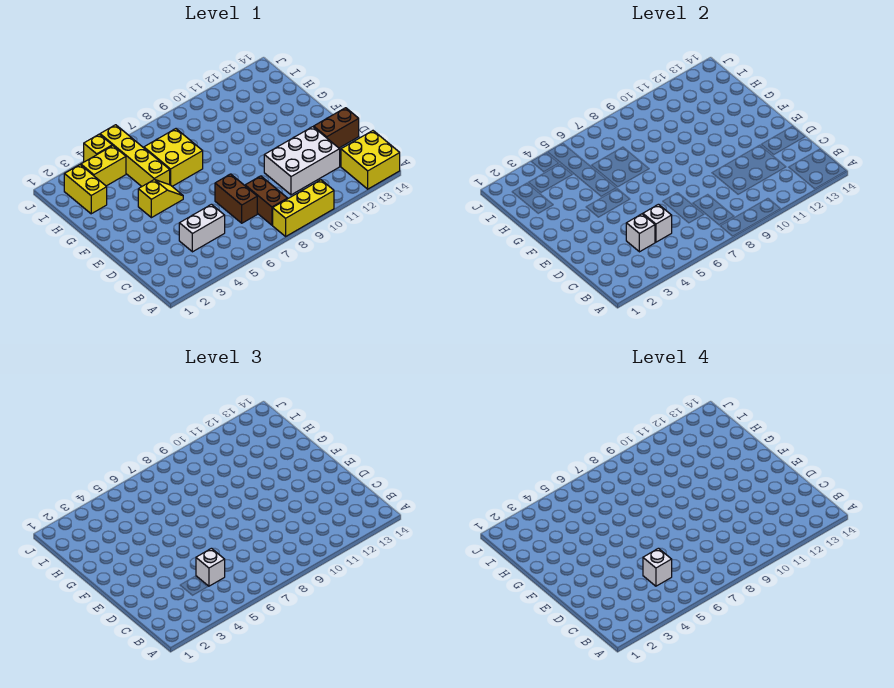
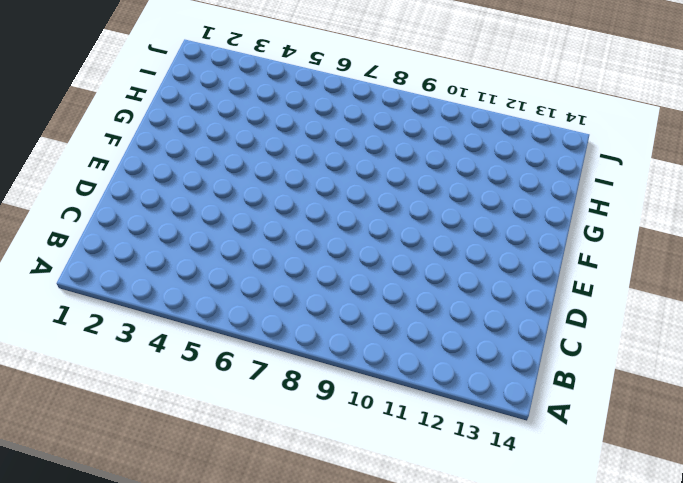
none -> yellow brick A8:A10 level 1
none -> yellow brick A13:B14 level 1
none -> brown brick B8:C8 level 1

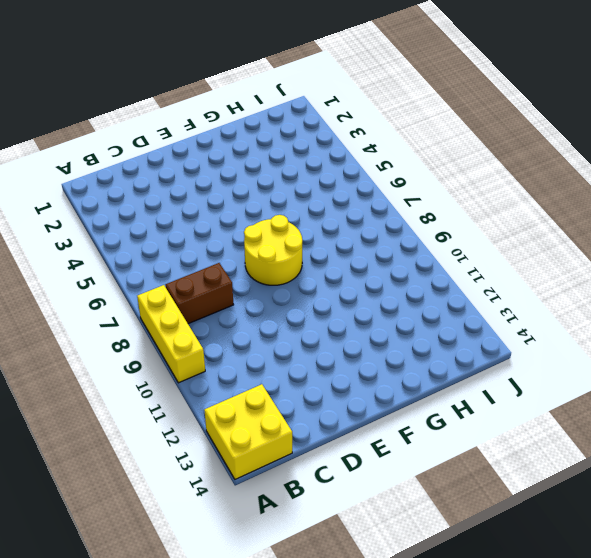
yellow round brick E7:F8 level 1 -> none
none -> white brick C4:C5 level 1
none -> brown brick C7:D7 level 1
none -> white brick C10:D12 level 1

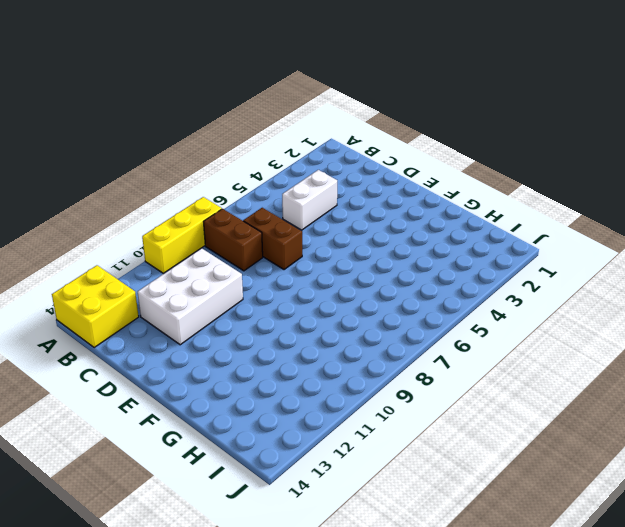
none -> brown brick D13:D14 level 1
none -> yellow slope F4:F5 level 1 top 4
none -> yellow brick G5:J5 level 1

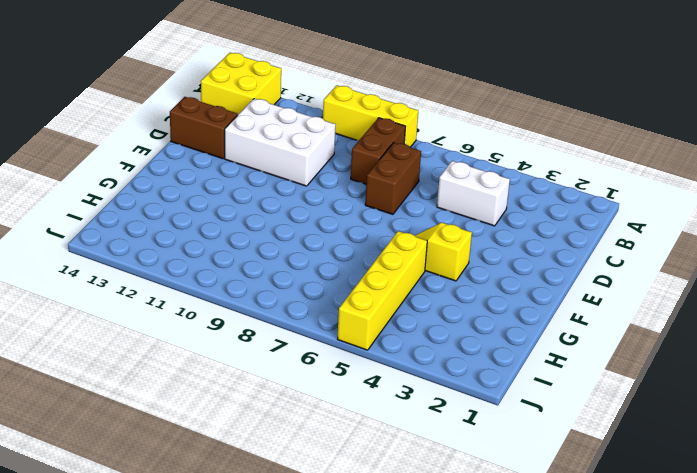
none -> yellow brick G6:H7 level 1
none -> yellow brick H2:I2 level 1
none -> yellow brick I3:I4 level 1

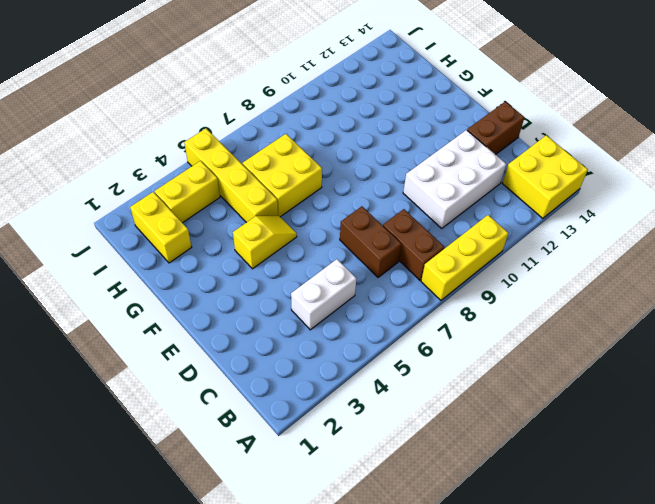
none -> yellow brick J4 level 1
none -> white brick C4 level 2
none -> white brick C5 level 2

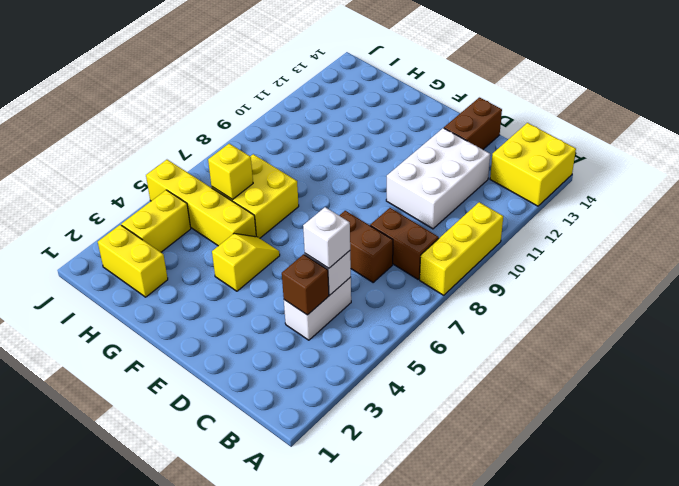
brown brick C4 level 2 -> white brick C4 level 2
yellow brick H6 level 2 -> yellow brick J4 level 1
none -> white brick C5 level 4

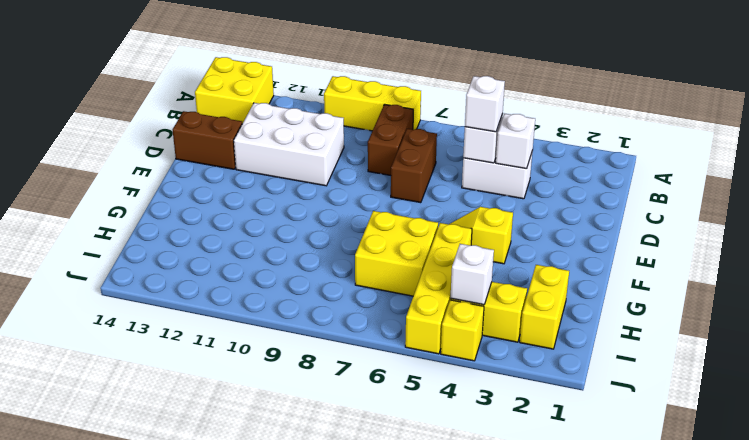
white brick I4 level 2 -> white brick C5 level 4

